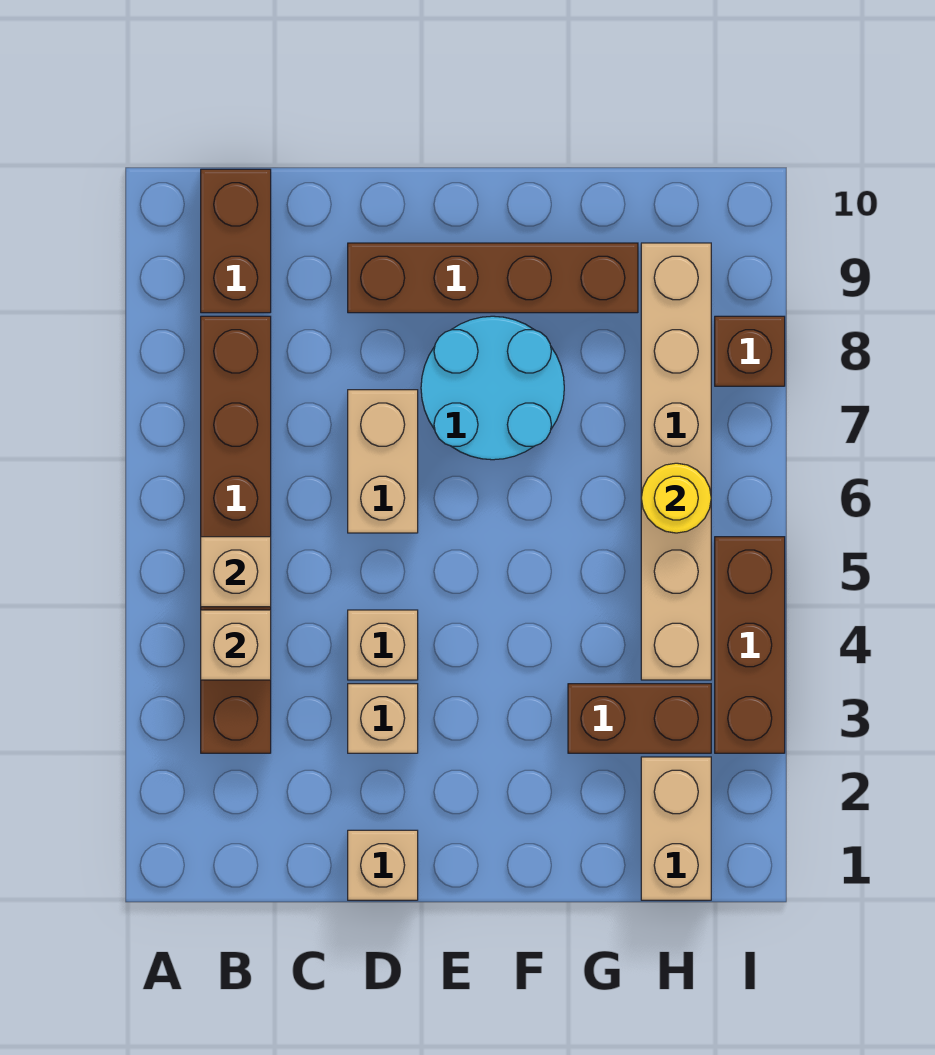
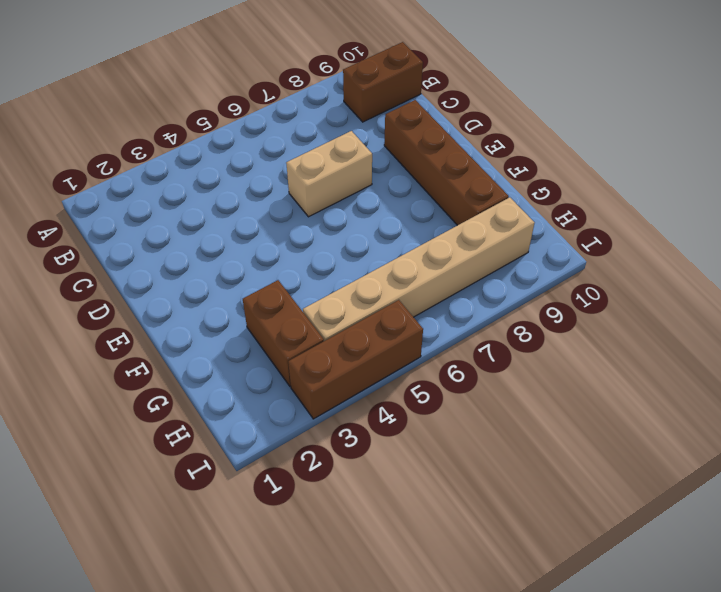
none -> brown brick B3:B8 level 1
none -> tan brick D1 level 1
none -> tan brick D3 level 1

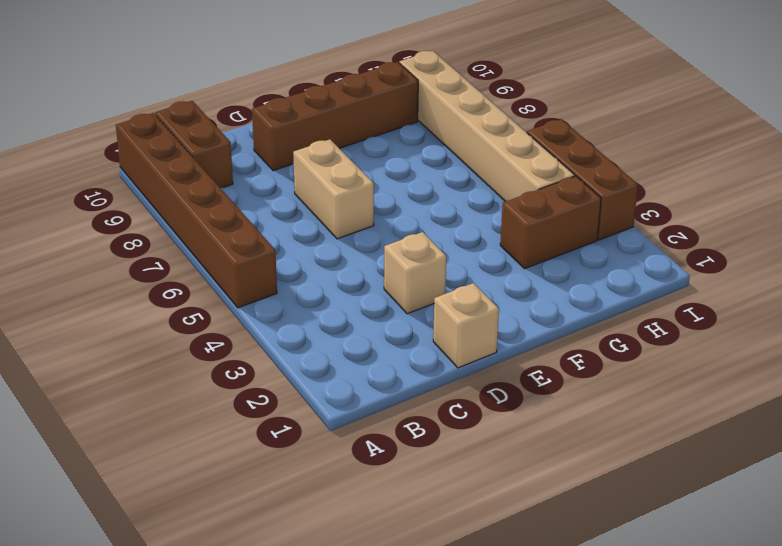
brown brick A5:A10 level 1 -> brown brick B3:B8 level 1
none -> tan brick D4 level 1
none -> cyan round brick E7:F8 level 1
none -> tan brick H1:H2 level 1

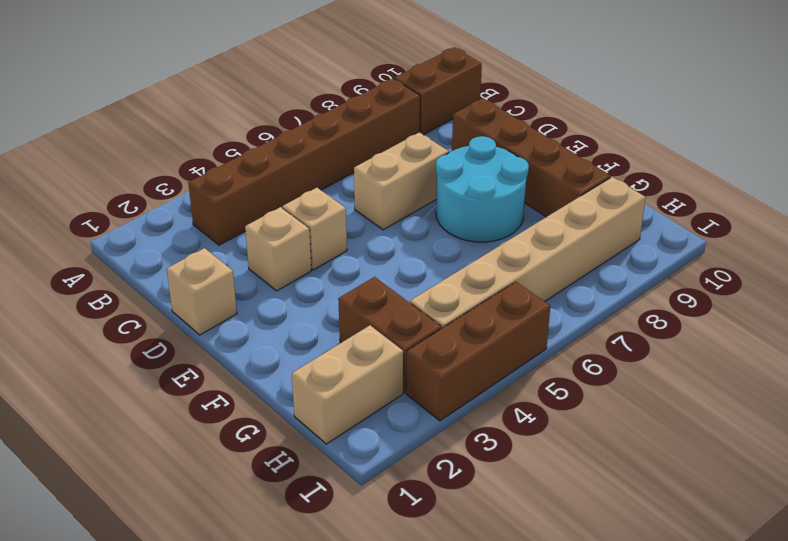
none -> brown brick I8 level 1
none -> tan brick B4 level 2
none -> tan brick B5 level 2

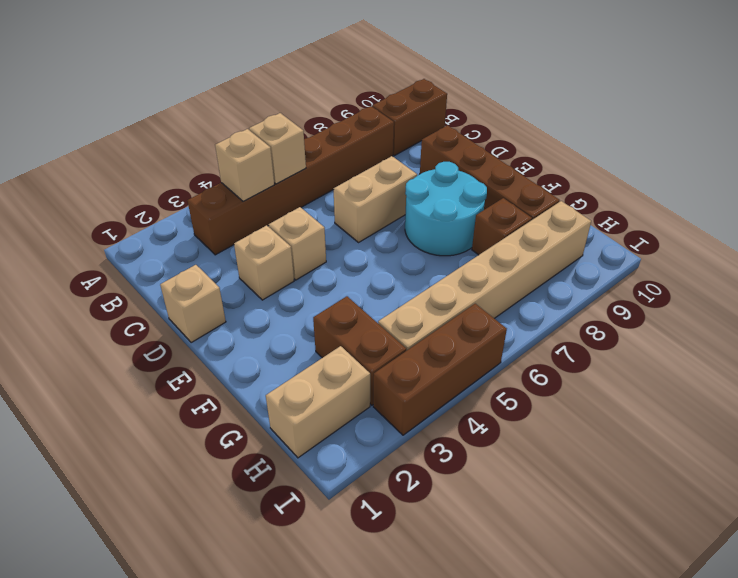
brown brick G8 level 1 -> brown brick I8 level 1
none -> yellow round brick H6 level 2

